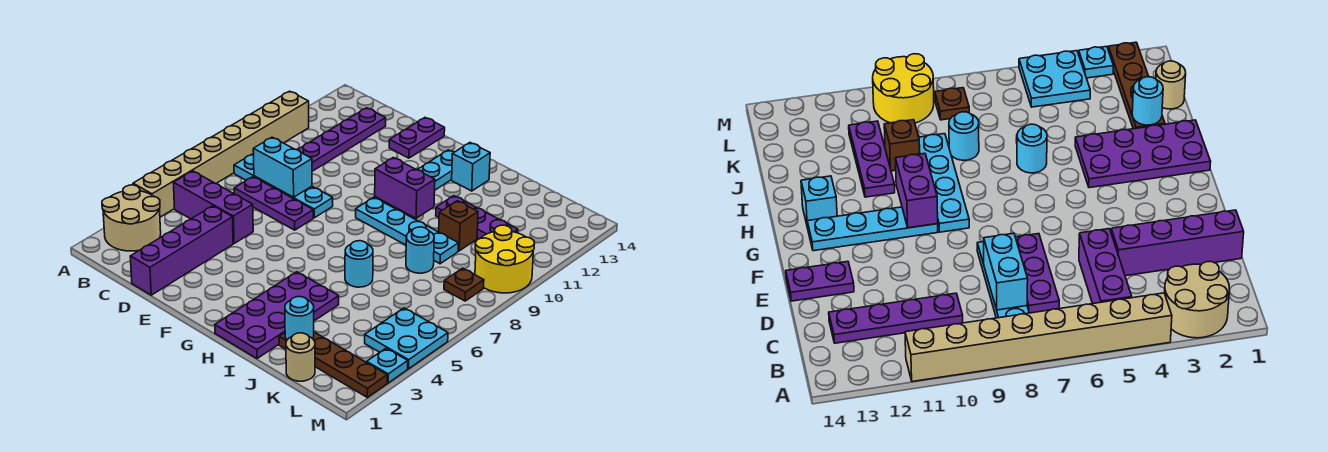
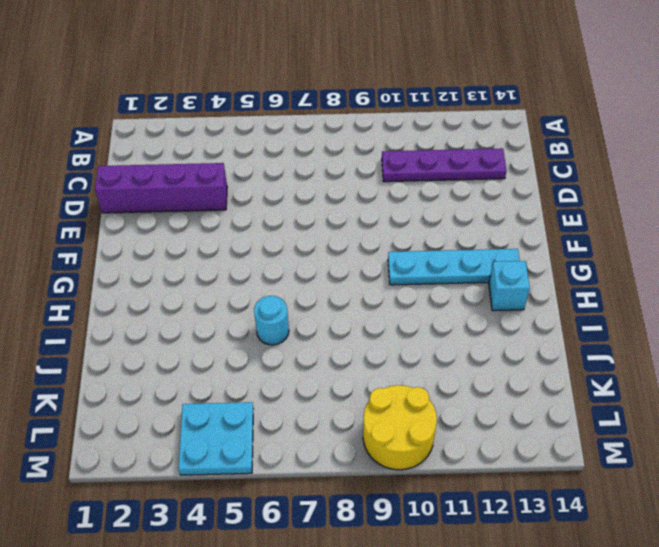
none -> tan round brick A2:B3 level 1
none -> tan brick A4:A11 level 1
none -> purple brick B5:D5 level 1

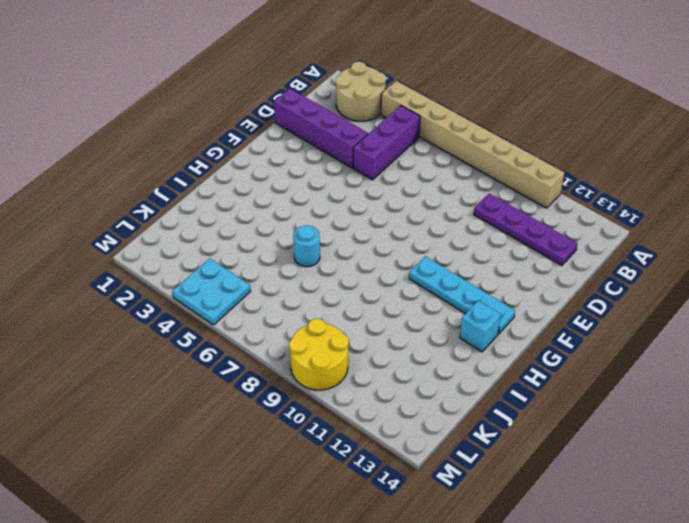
none -> cyan plate B8:E8 level 1
none -> purple plate C7:E7 level 1
none -> purple plate E13:E14 level 1

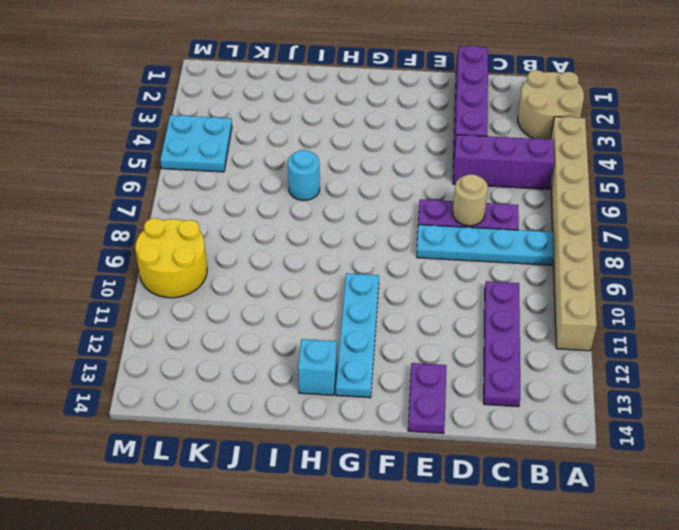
tan round brick D7 level 2 -> tan round brick K1 level 1
none -> cyan plate G9:J9 level 1
none -> purple plate H1:I4 level 1
none -> purple plate I11:K11 level 1

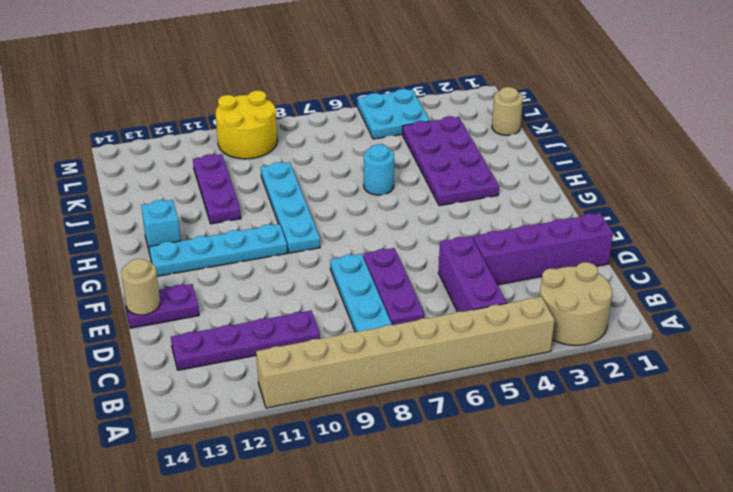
tan round brick E14 level 2 -> none
purple plate H3:K4 level 1 -> purple plate H1:I4 level 1
none -> brown plate J2:M2 level 1
none -> cyan round brick J8 level 1
none -> brown brick J10 level 1

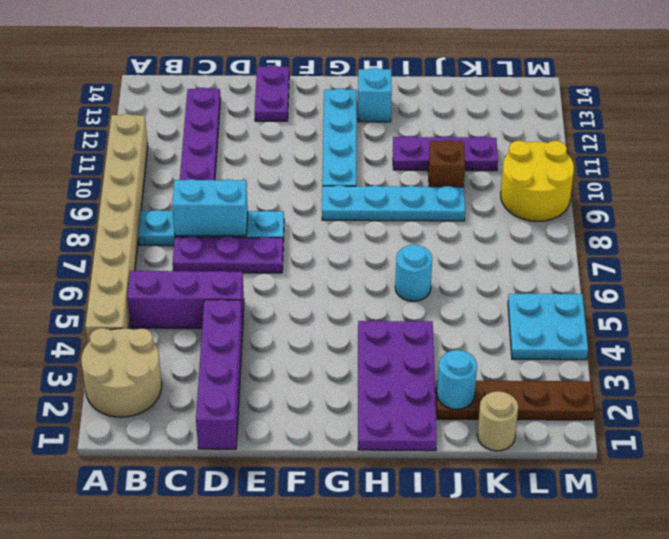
none -> cyan round brick J8 level 1
none -> brown plate L8 level 1
none -> cyan plate M3 level 1

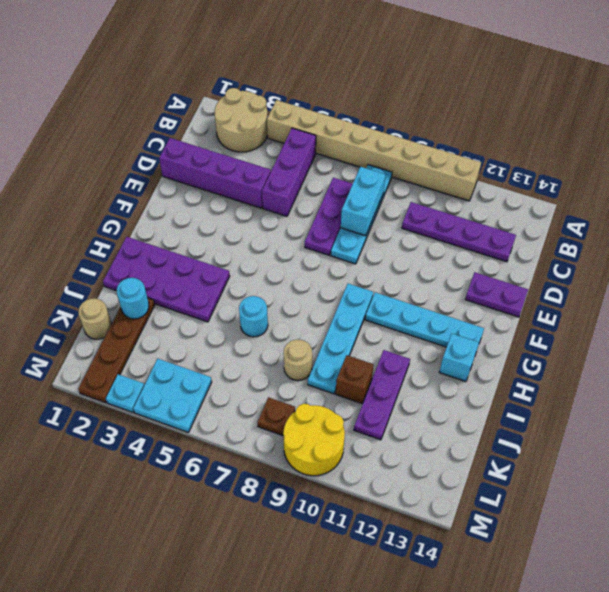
tan round brick J8 level 1 -> cyan round brick J8 level 1
none -> purple brick G10:H10 level 2

